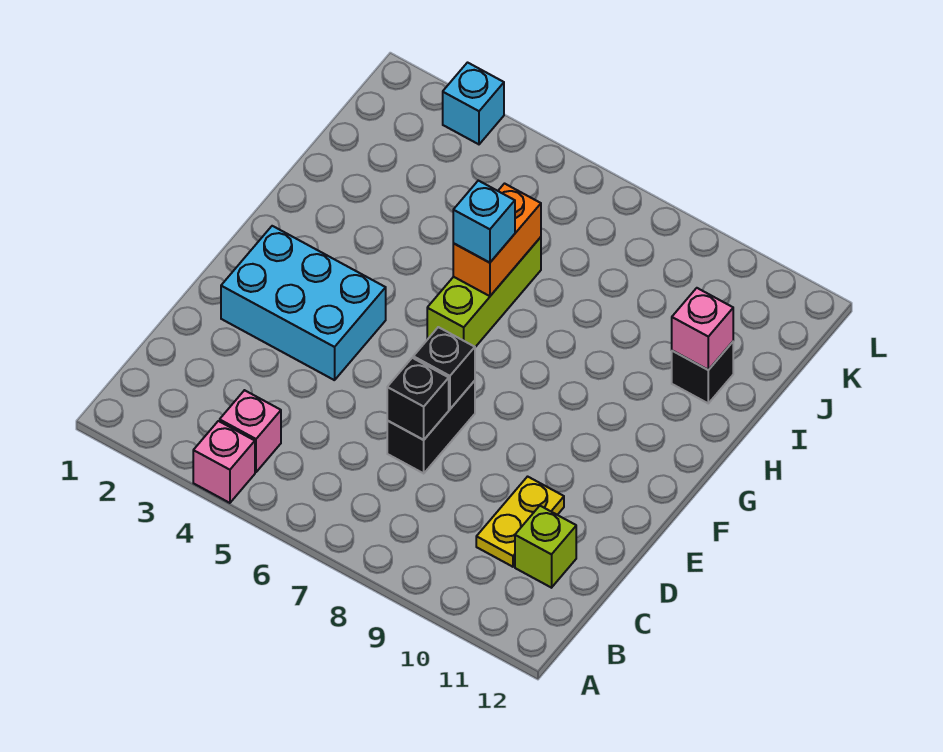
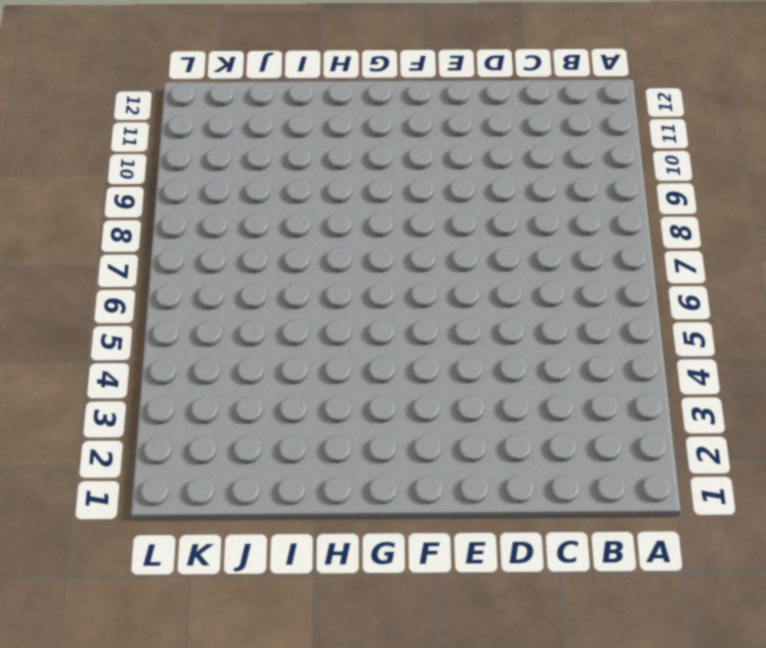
none -> pink brick A4 level 1
none -> pink brick B4 level 1
none -> yellow plate C10:D10 level 1

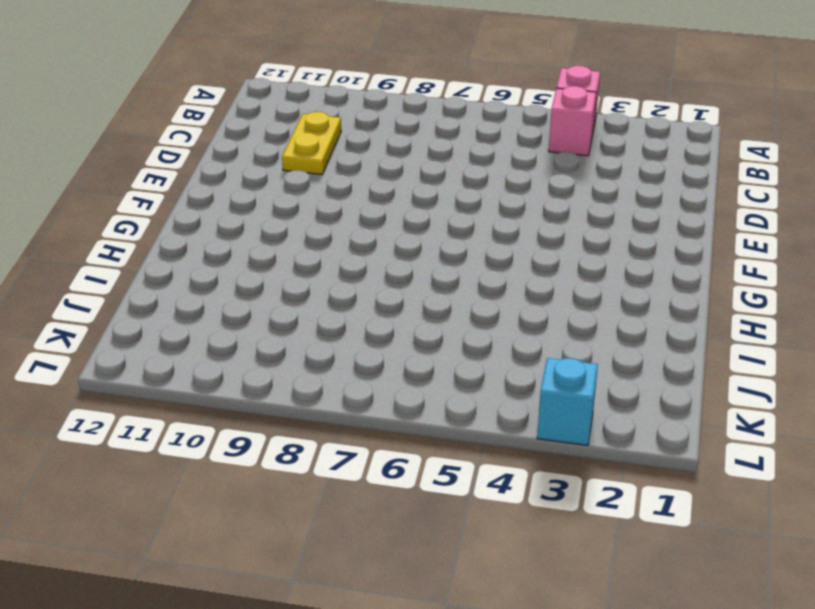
none -> lime brick C11 level 1
none -> black brick D7:E7 level 1
none -> cyan brick E2:F4 level 1

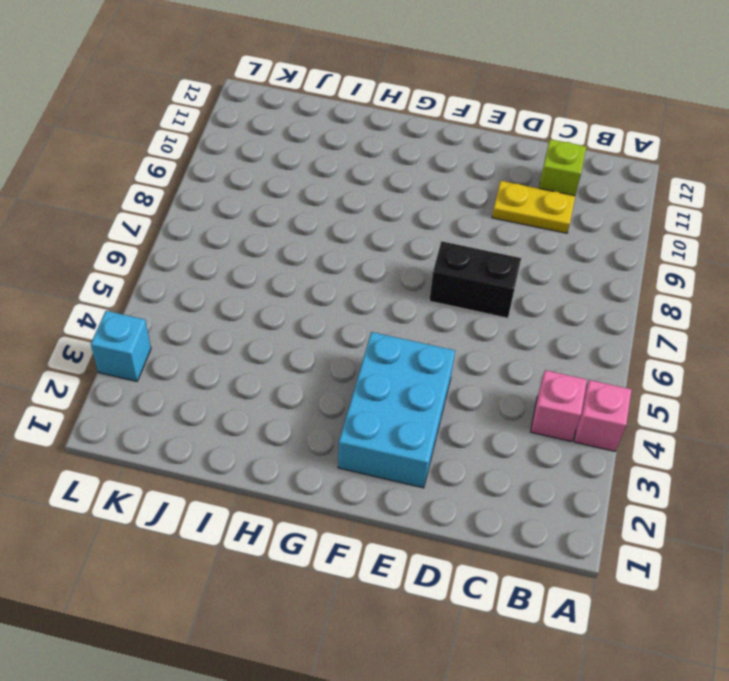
none -> lime brick G6:I6 level 1
none -> black brick I11 level 1
none -> black brick D7 level 2

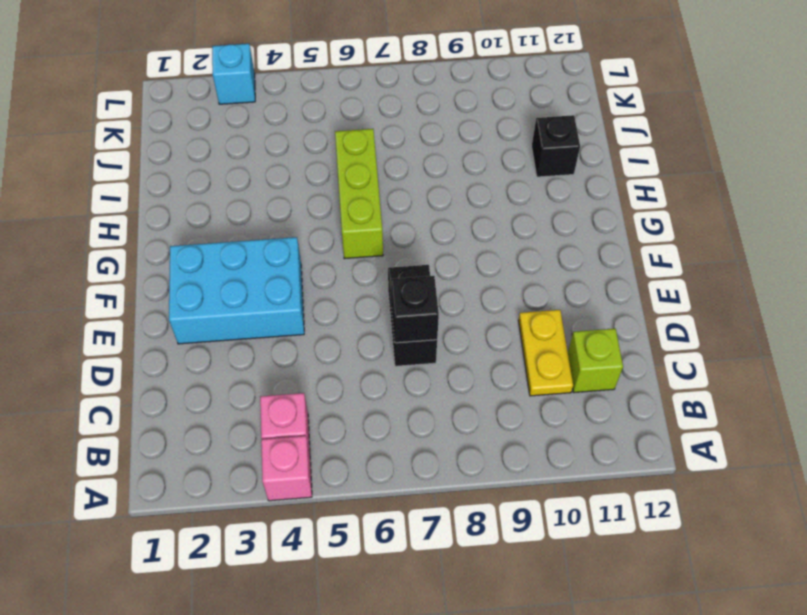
none -> black brick E7 level 2
none -> orange brick H6:I6 level 2
none -> pink brick I11 level 2

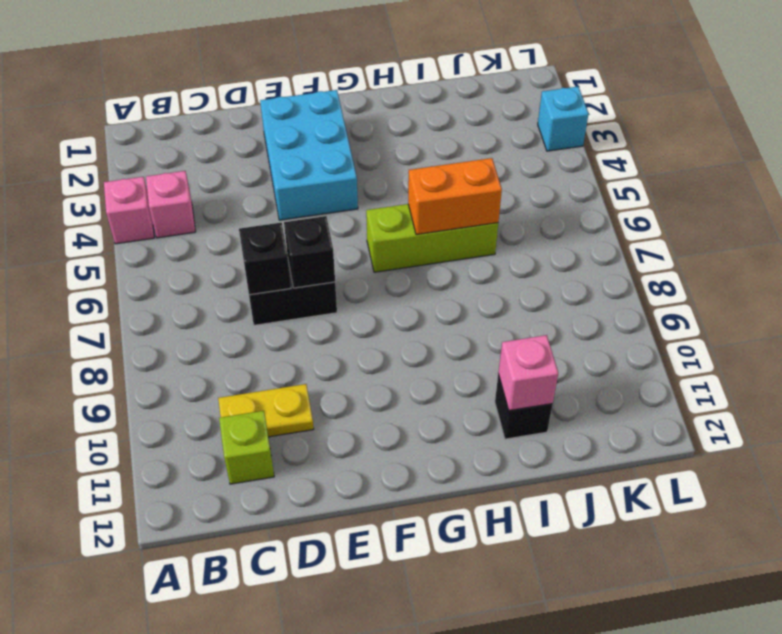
none -> cyan brick H6 level 3

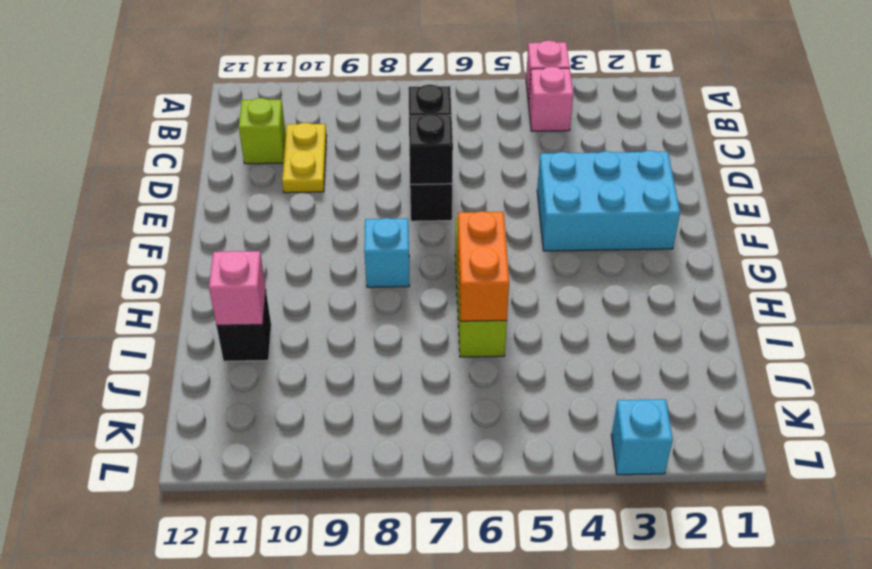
cyan brick G8 level 1 -> cyan brick H6 level 3

